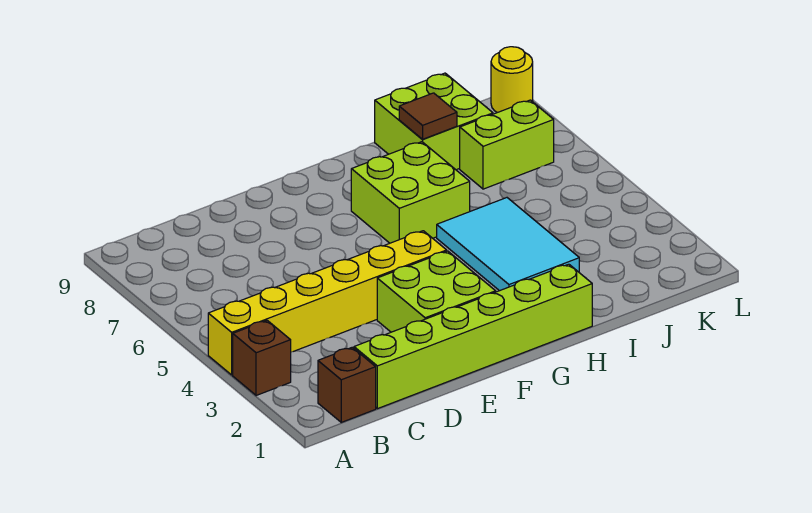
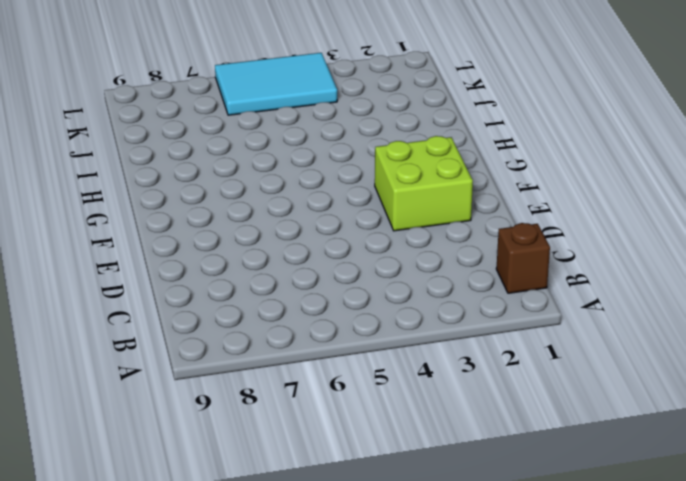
cyan tile K4:L6 level 1 -> cyan tile H3:I5 level 1
none -> brown brick A3 level 1
none -> yellow brick A4:F4 level 1

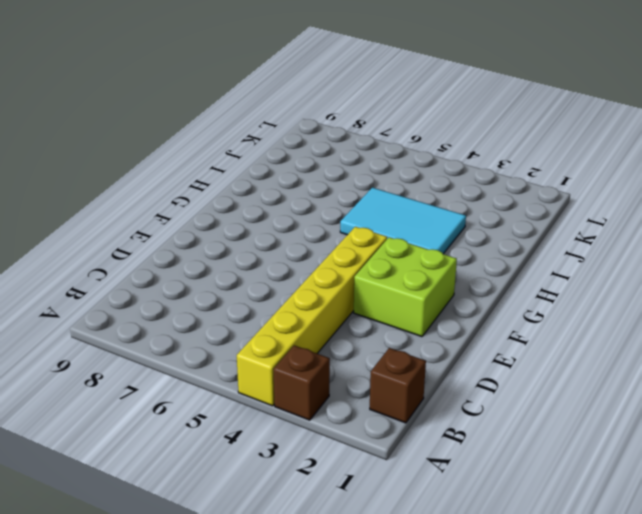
none -> lime brick C1:H1 level 1
none -> lime brick G6:H7 level 1

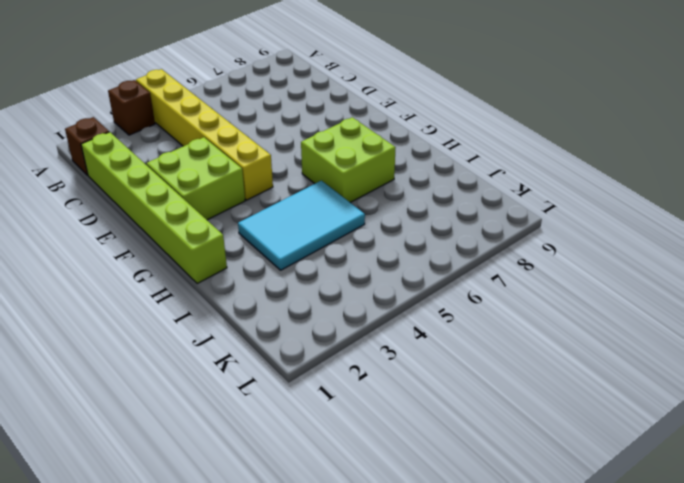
none -> lime brick I8:J9 level 1
none -> lime brick J7:K7 level 1

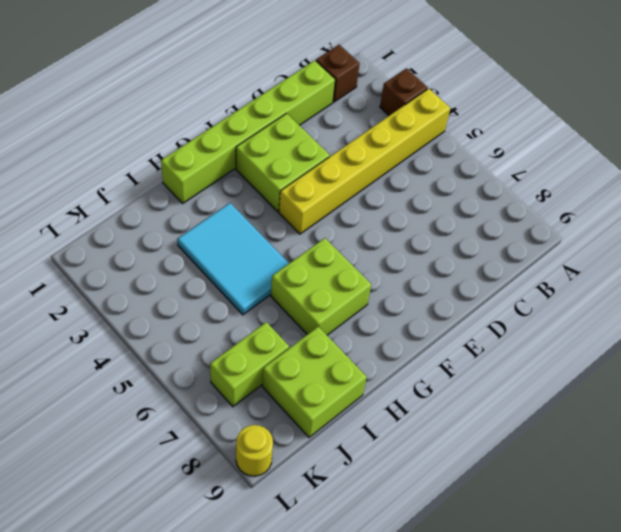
none -> brown tile I8 level 2

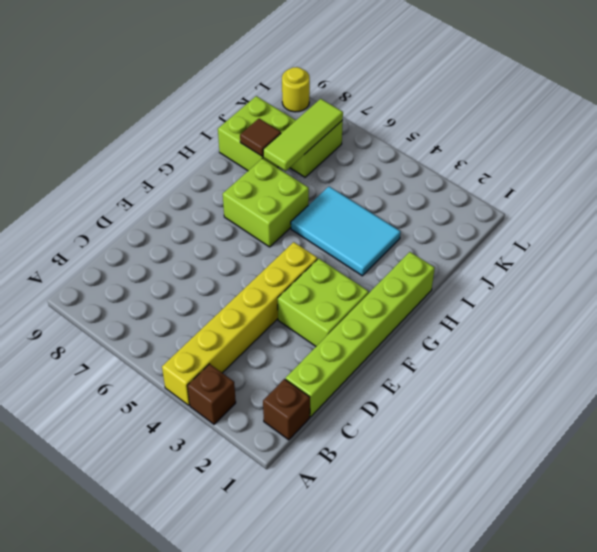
lime tile I7:K7 level 2 -> none

